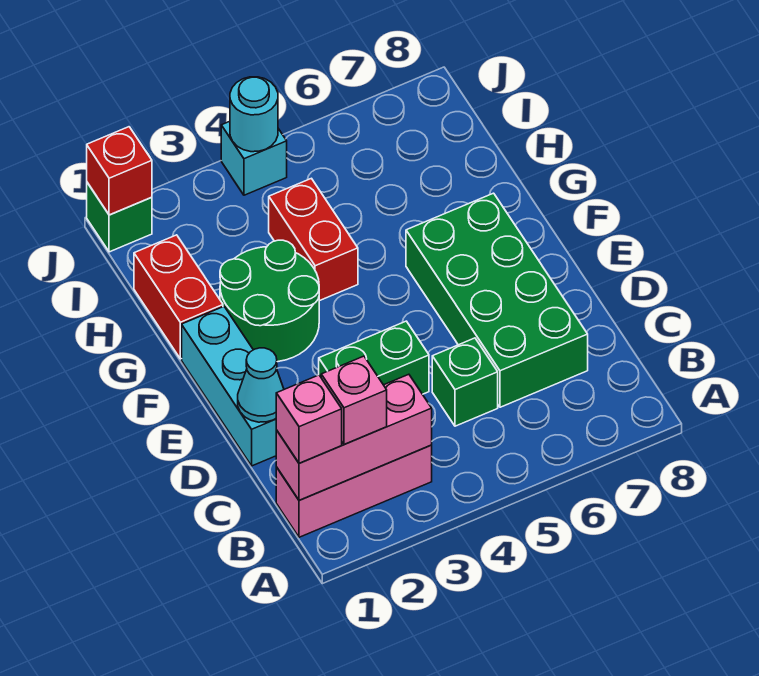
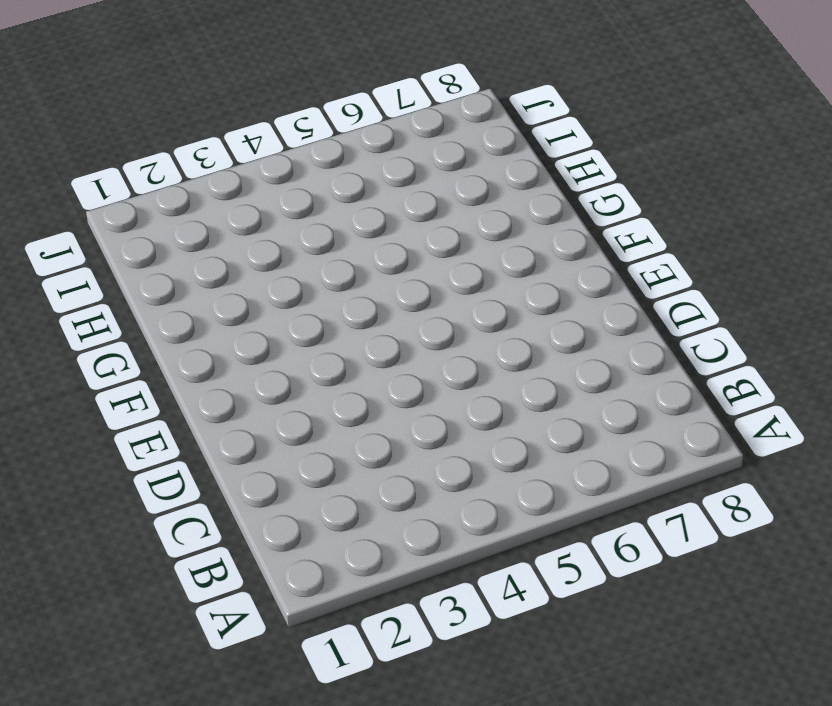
none -> pink brick B1:B3 level 1
none -> green brick C5 level 1
none -> green brick C6:F7 level 1

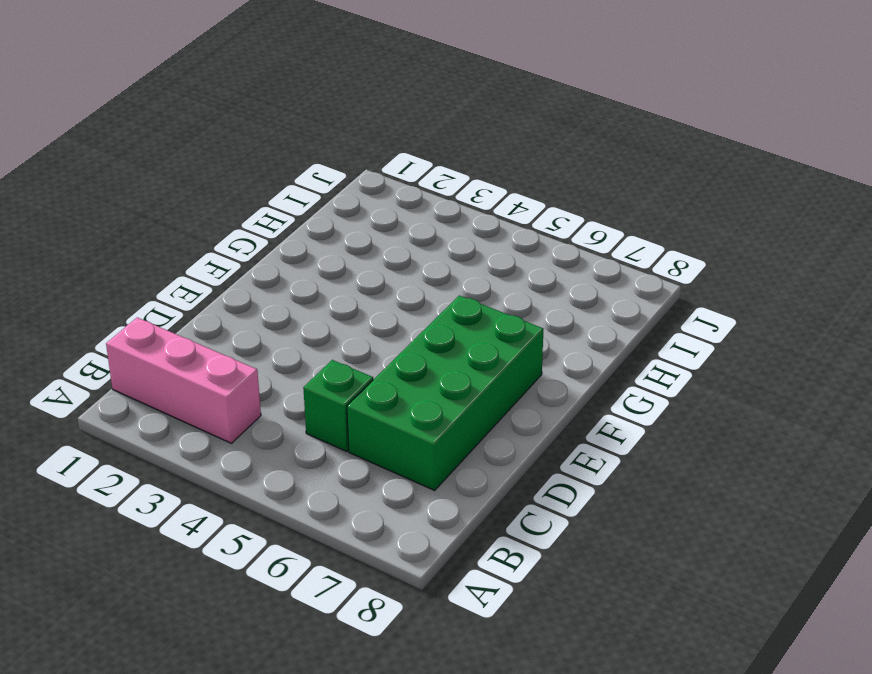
none -> cyan brick D1:F1 level 1
none -> green brick D3:D4 level 1
none -> green round brick F2:G3 level 1

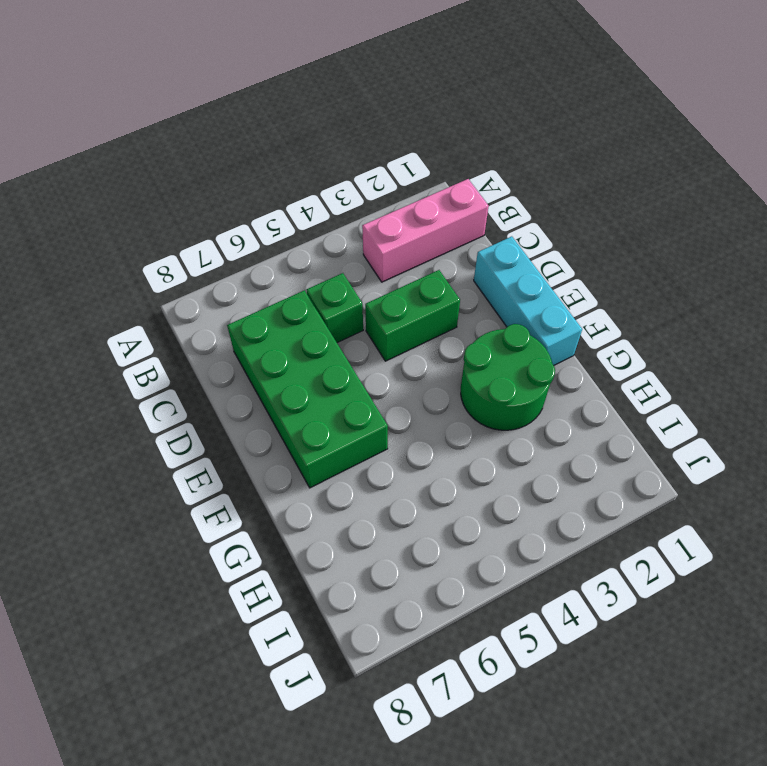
none -> red brick G1:H1 level 1
none -> red brick G4:H4 level 1
none -> green brick J1 level 1

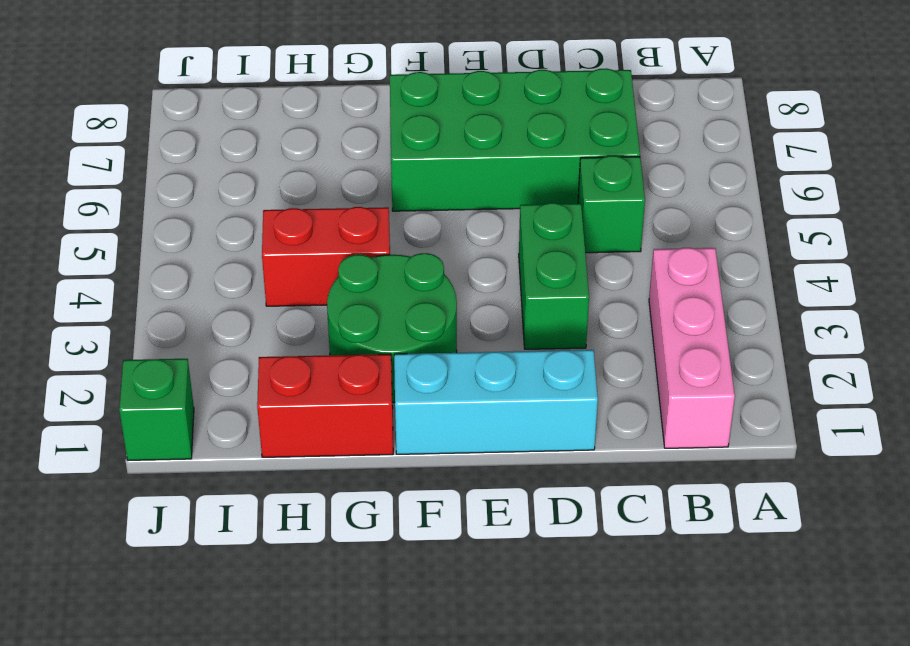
none -> cyan brick J4 level 1
none -> pink brick B1:B3 level 2
none -> cyan cone D1 level 2

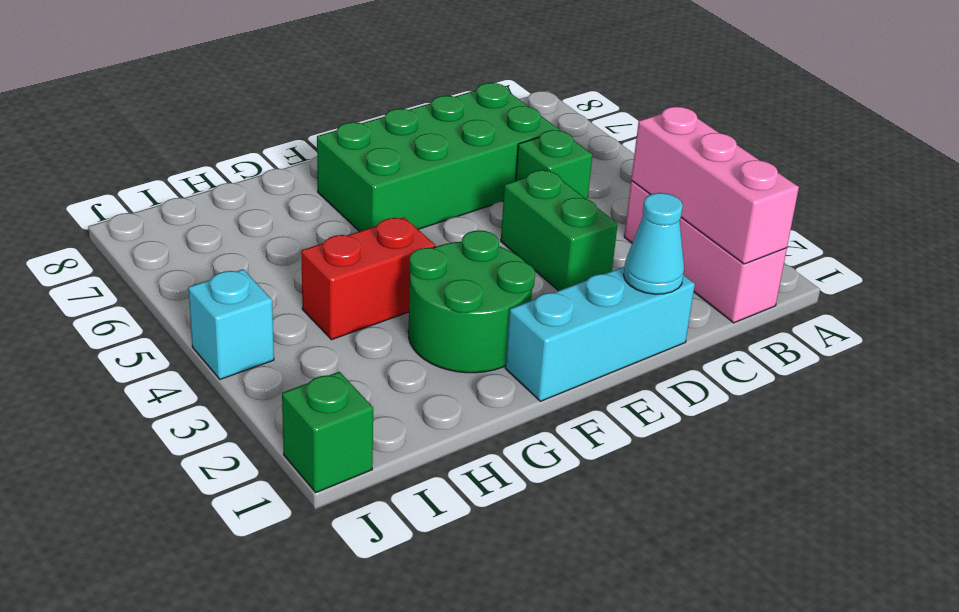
none -> red brick G1:H1 level 1
none -> red brick J1 level 2
none -> cyan round brick J4 level 2

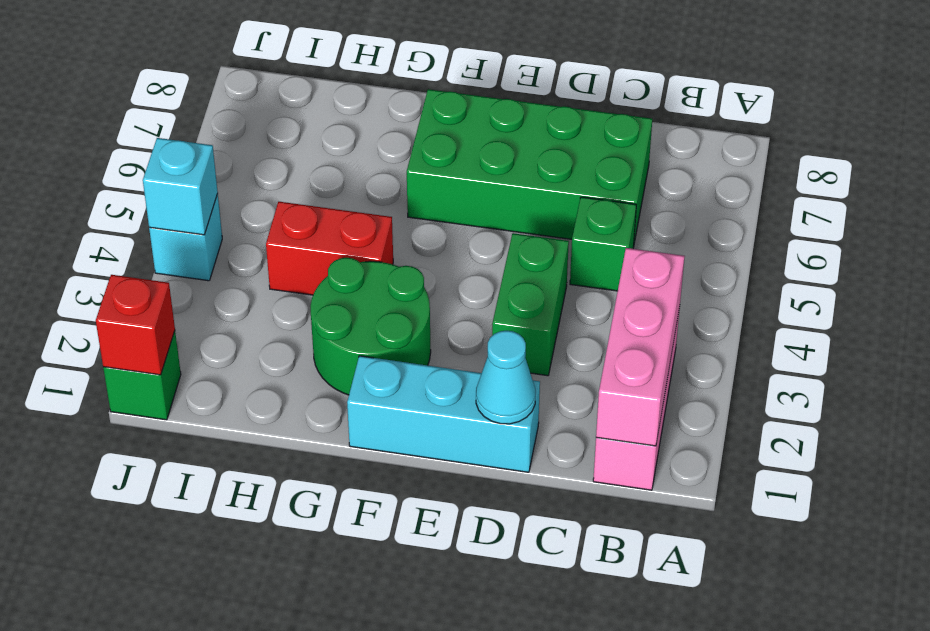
cyan brick J4 level 2 -> cyan round brick J4 level 2
none -> red brick G1:H1 level 1
none -> pink brick B1 level 3
none -> pink brick B2 level 3

